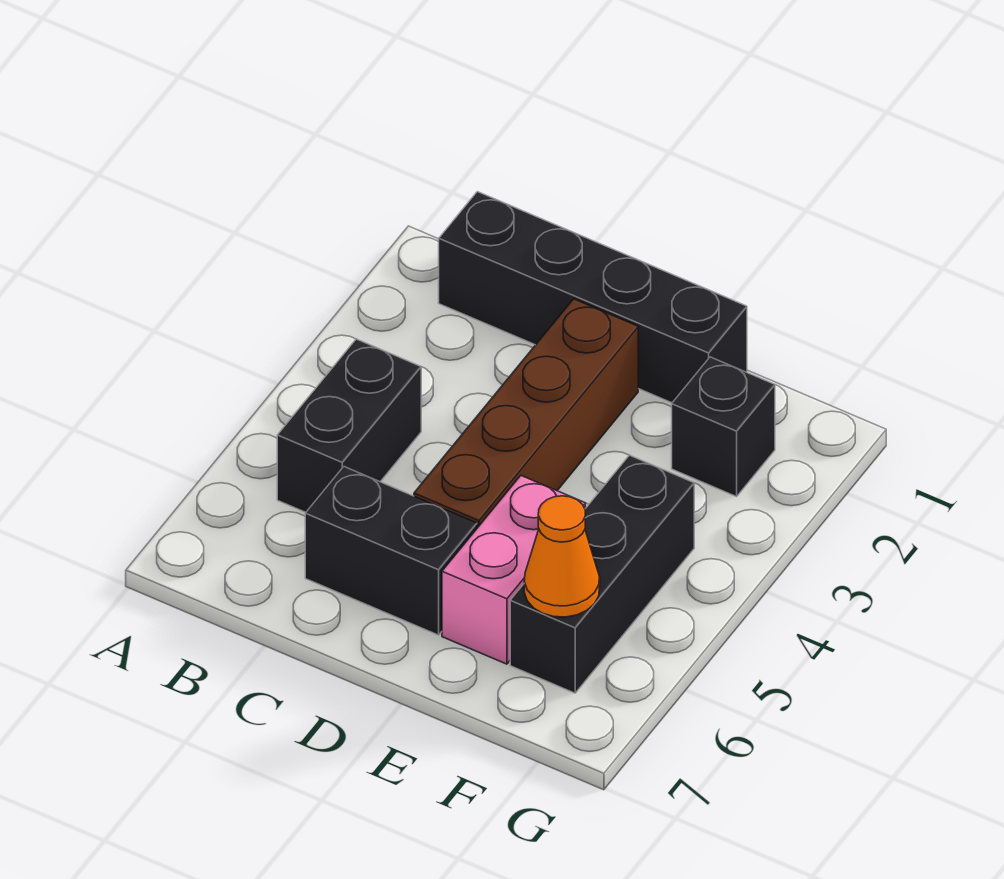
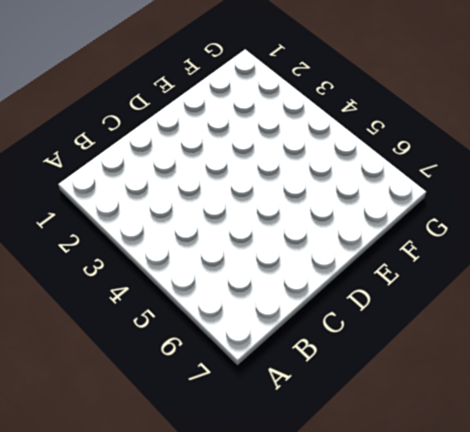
none -> black brick B1:E1 level 1
none -> black brick B4:B5 level 1

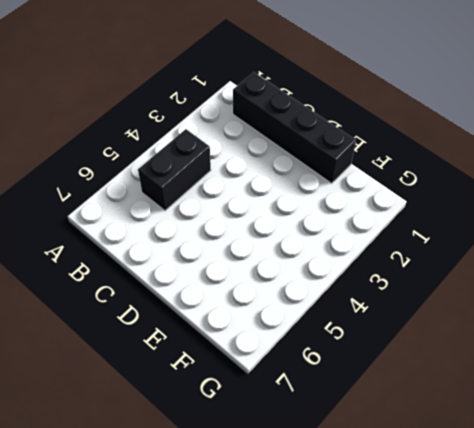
none -> black brick C6:D6 level 1
none -> brown brick D2:D5 level 1

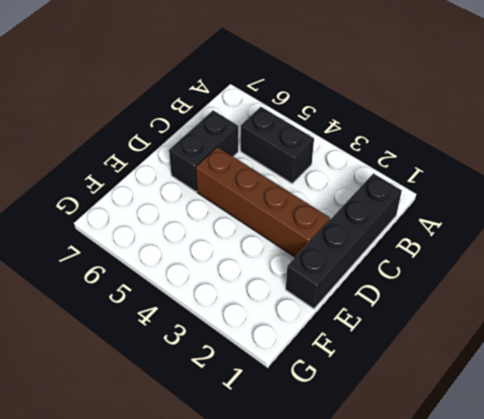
none -> pink brick E5:E6 level 1
none -> black brick F2 level 1

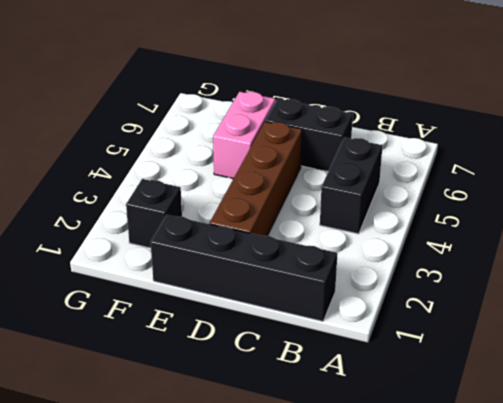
none -> black brick F4:F6 level 1
none -> orange cone F6 level 2

